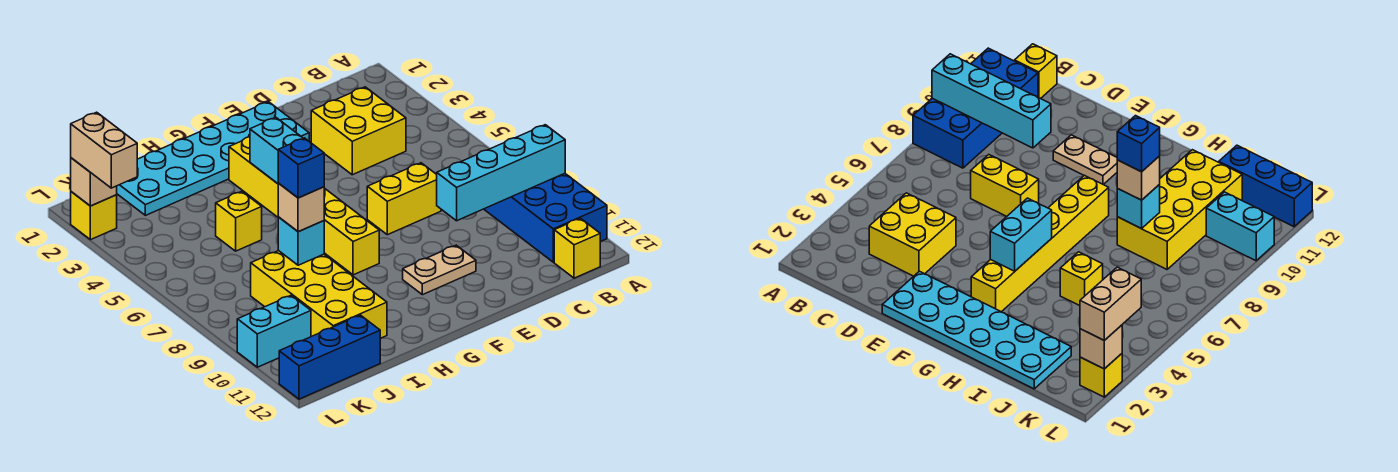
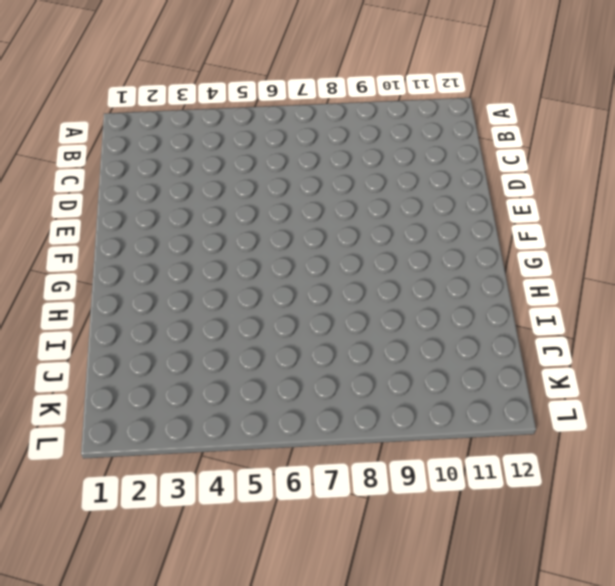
none -> blue brick A8:B11 level 1
none -> yellow brick B12 level 1
none -> yellow brick C3:D4 level 1

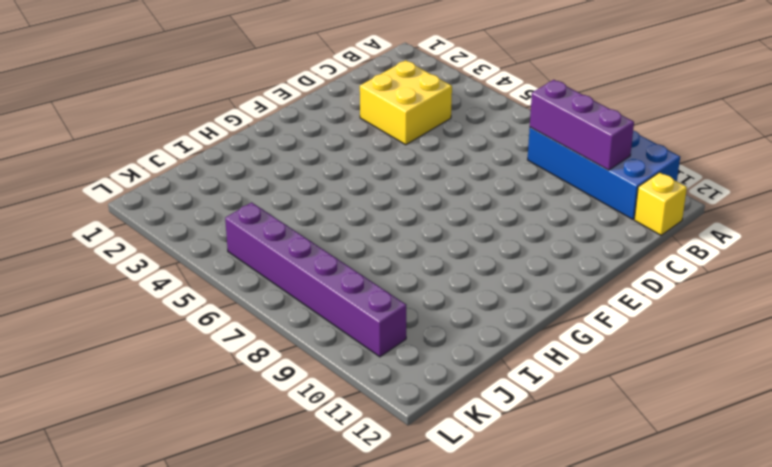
purple brick B8:B10 level 2 -> cyan brick A9:D9 level 2
purple brick K5:K10 level 1 -> cyan brick K10:L10 level 1
none -> yellow brick D7:E7 level 1
none -> cyan plate E1:J2 level 1
none -> tan plate E10:F10 level 1

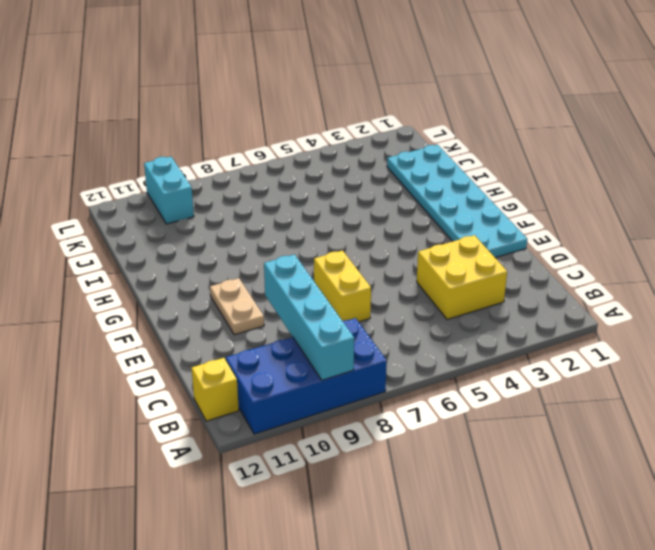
none -> yellow brick G3:G8 level 1
none -> yellow brick I5 level 1
none -> yellow brick I8:J11 level 1

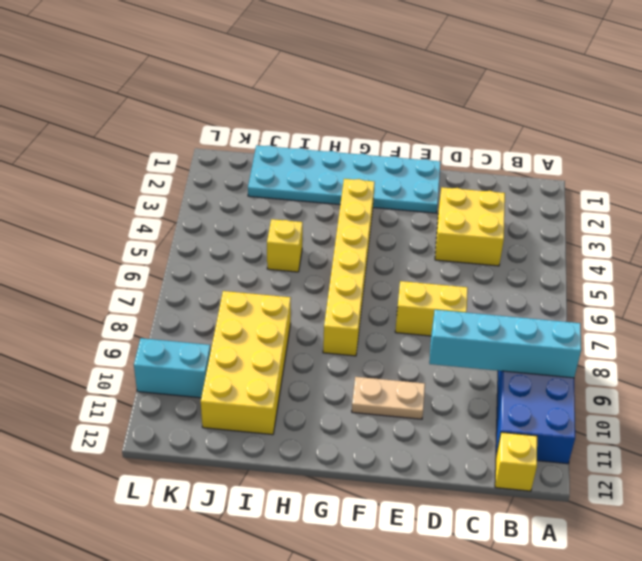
none -> blue brick J12:L12 level 1
none -> yellow brick L2 level 1
none -> cyan brick G4:G5 level 2

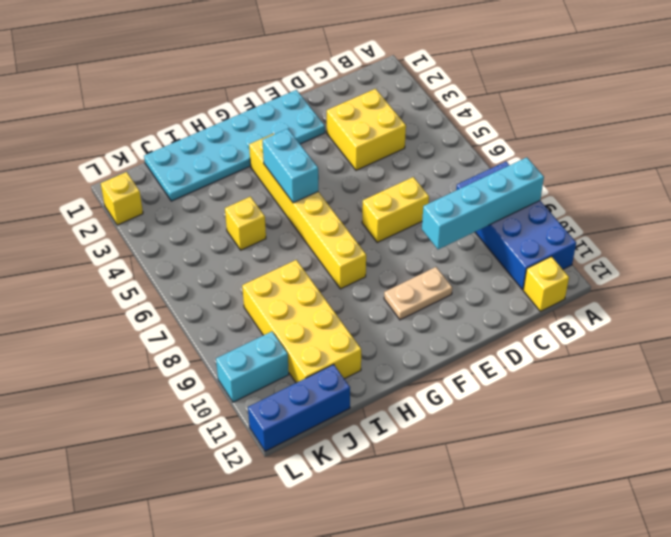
none -> cyan brick I8 level 2
none -> tan brick L2 level 2
none -> tan brick I8 level 3

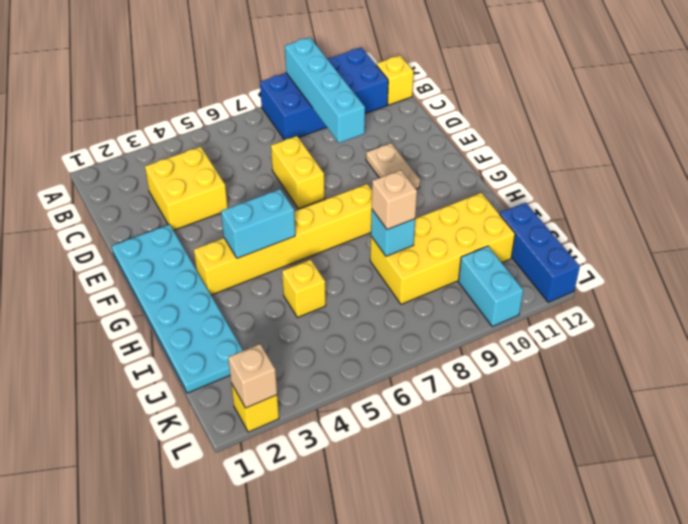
none -> tan brick L2:L3 level 3
none -> blue brick I8 level 4

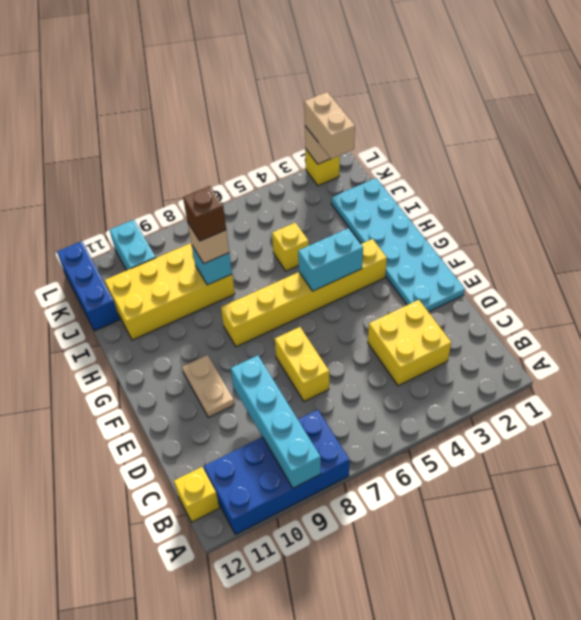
brown brick I8 level 4 -> blue brick I8 level 4
tan brick K2:L2 level 3 -> tan brick L2:L3 level 3

